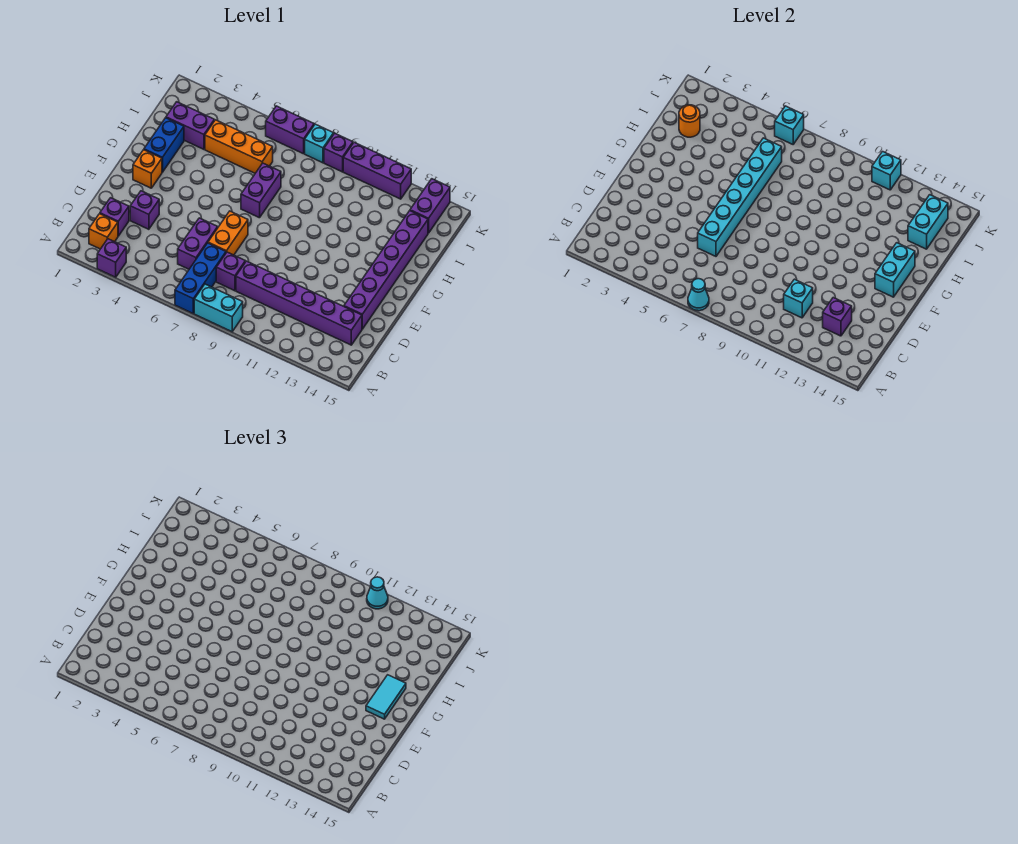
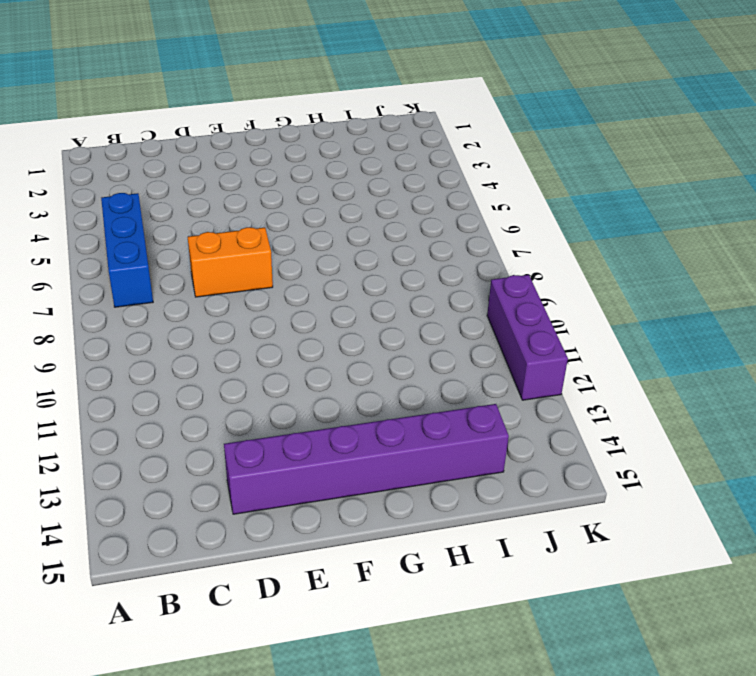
blue brick B5:B7 level 1 -> blue brick A7:C7 level 1
none -> purple brick A3 level 1
none -> cyan brick A8:A9 level 1
none -> orange brick B2 level 1
none -> purple brick C2 level 1

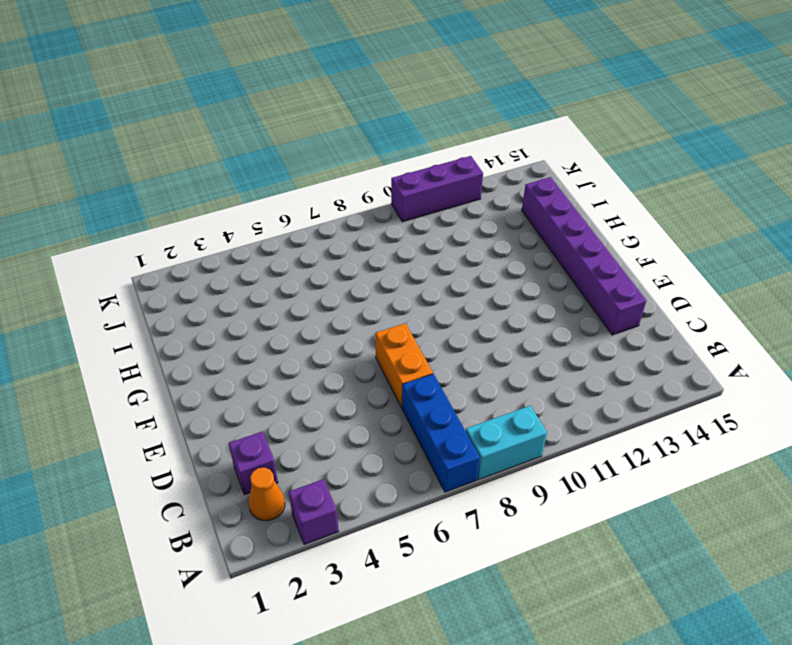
orange cone B2 level 1 -> orange brick B2 level 1
none -> purple brick C6:D6 level 1
none -> purple brick C8 level 1
none -> purple brick C9:C14 level 1
none -> purple brick D3 level 1

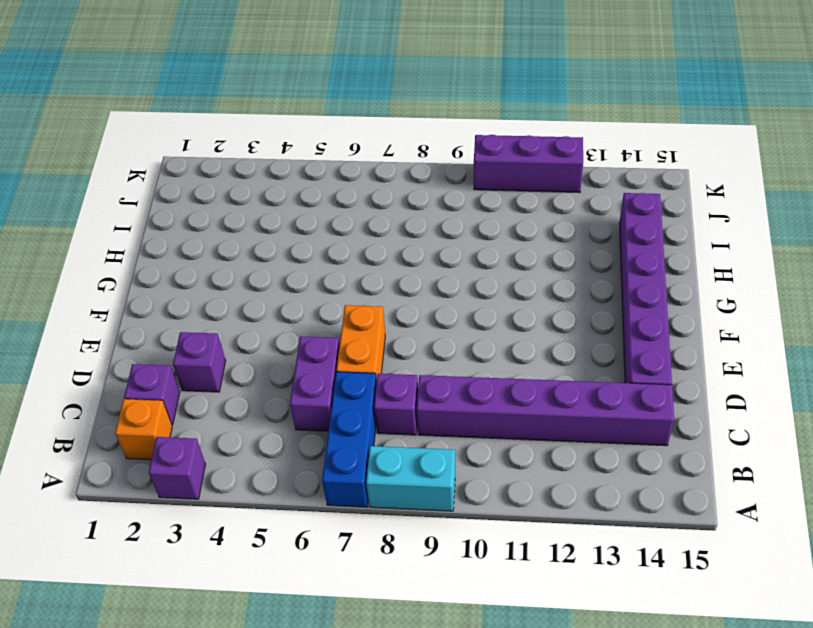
none -> orange brick F2 level 1
none -> blue brick G2:H2 level 1
none -> purple brick G7:H7 level 1
none -> purple brick I2:I3 level 1

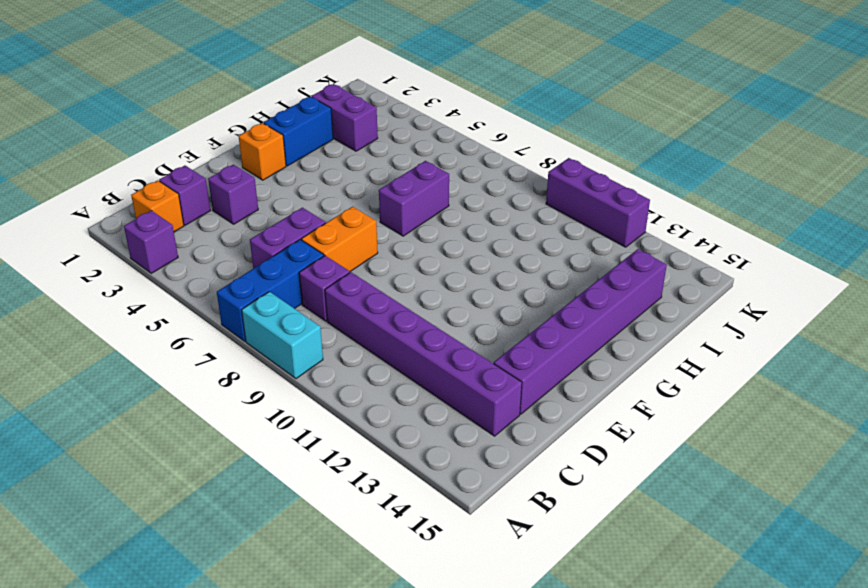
none -> orange brick I4:I6 level 1
none -> purple brick J14:K14 level 1
none -> purple brick K6:K7 level 1
none -> cyan brick K8 level 1

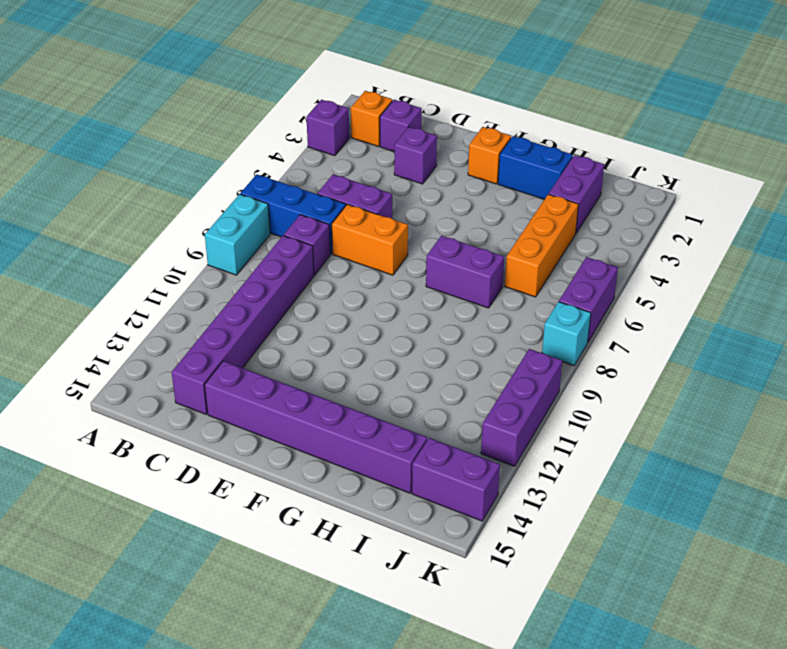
none -> purple brick K9 level 1
none -> cyan cone A7 level 2
none -> cyan brick C11 level 2
none -> purple brick C13 level 2

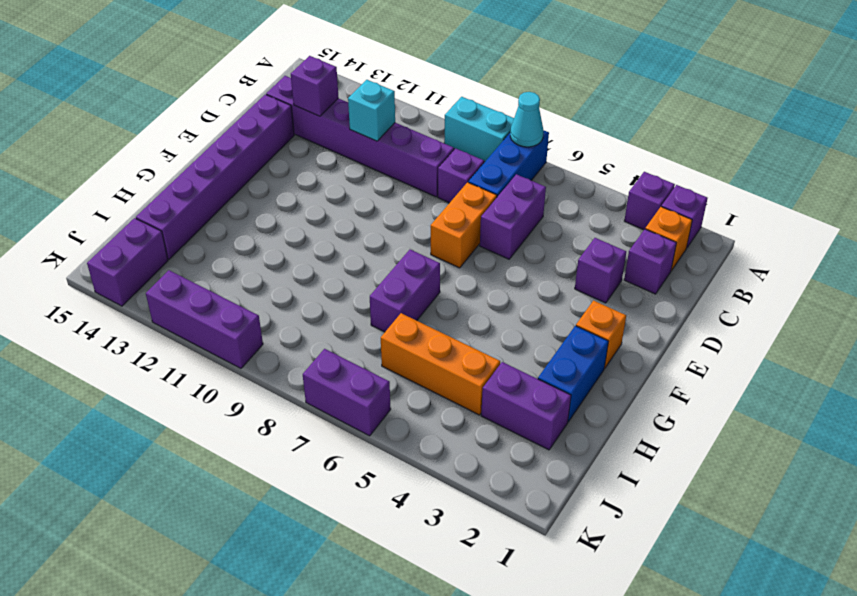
purple brick A2 level 1 -> purple brick K9 level 1
none -> cyan brick K8 level 1
none -> cyan brick D6:I6 level 2
none -> cyan brick F14:G14 level 2
none -> orange round brick I2 level 2

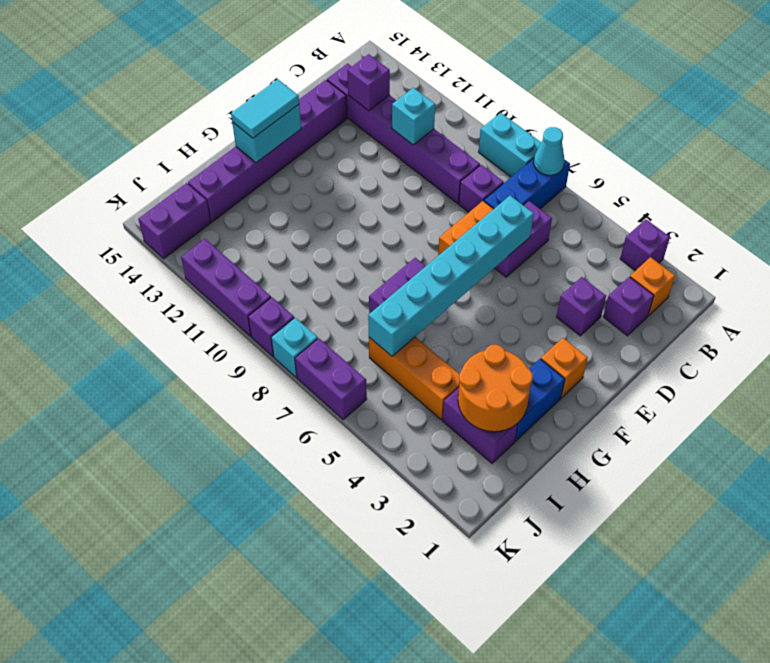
orange round brick H2:I3 level 2 -> orange round brick I2 level 2
none -> cyan brick I14:J14 level 2
none -> cyan brick K6 level 2
none -> cyan brick K11 level 2
none -> cyan cone K11 level 3

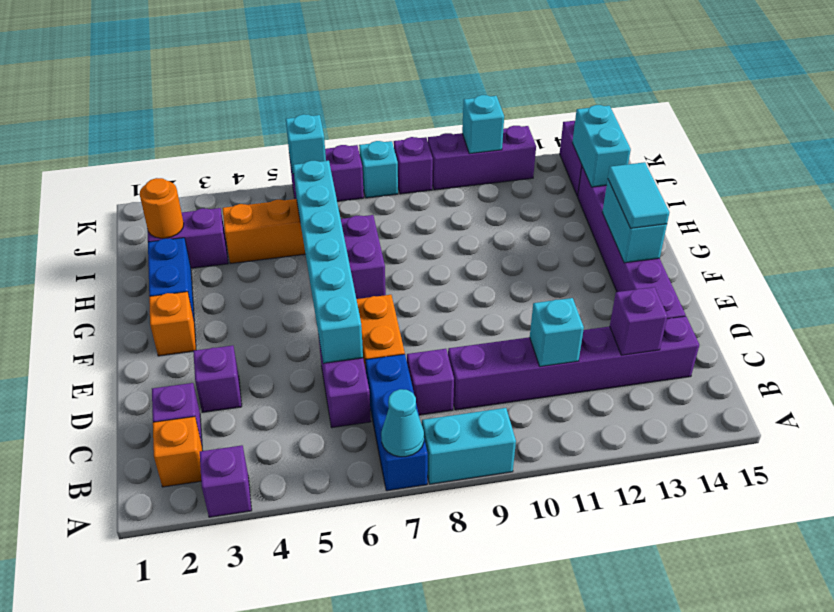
none -> cyan cone K11 level 3

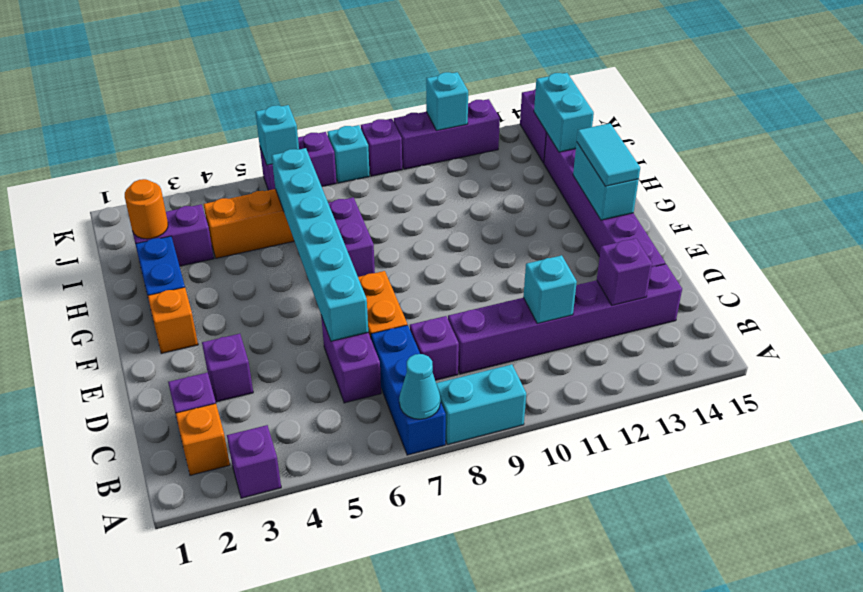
none -> cyan cone K11 level 3

